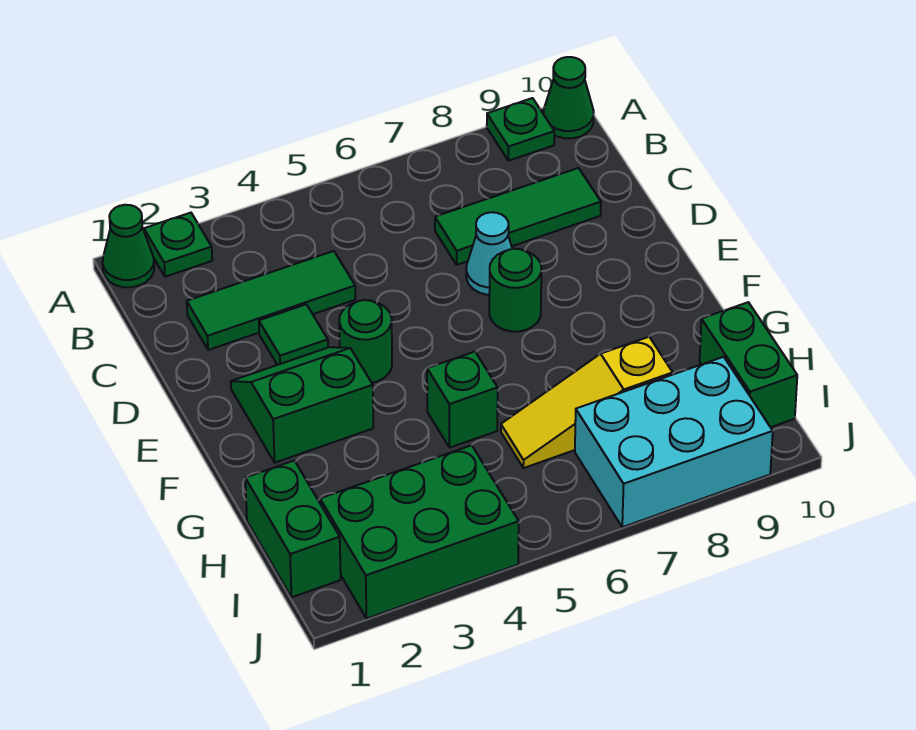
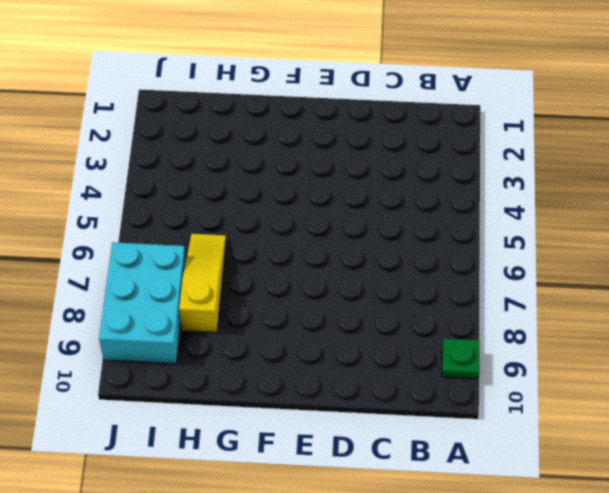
none -> green cone A1 level 1
none -> green plate A2 level 1
none -> green cone A10 level 1

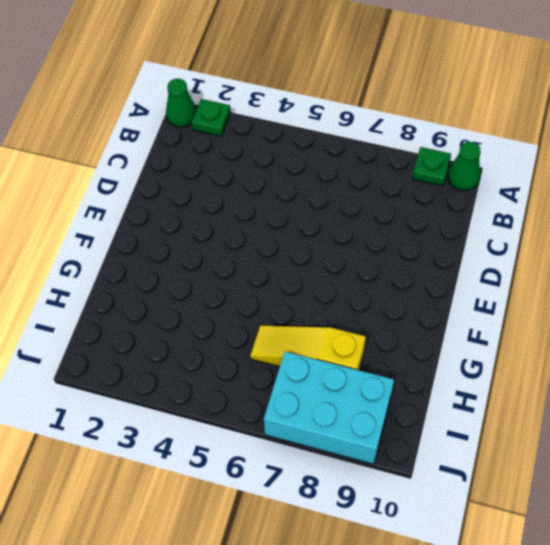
none -> green tile C2:C4 level 1
none -> green tile C7:C9 level 1
none -> green tile D3 level 1

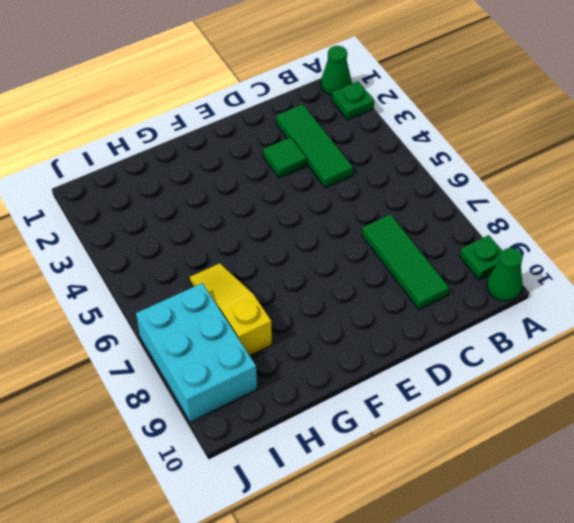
none -> cyan cone D7 level 1
none -> green slope E2:F3 level 1 top F
none -> green round brick E4 level 1

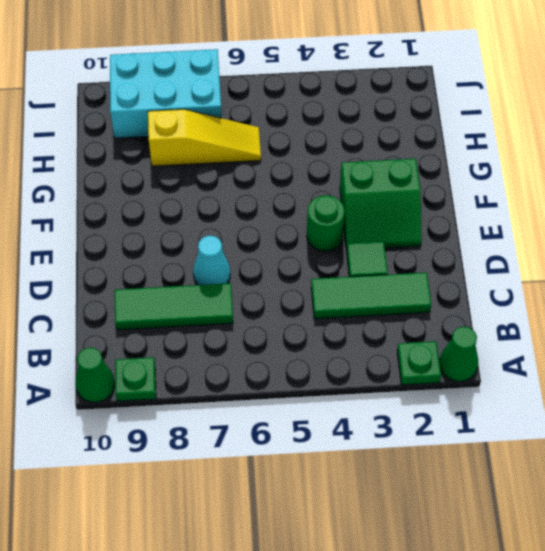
none -> green round brick E7 level 1
none -> green brick G5 level 1
none -> green brick H1:I1 level 1

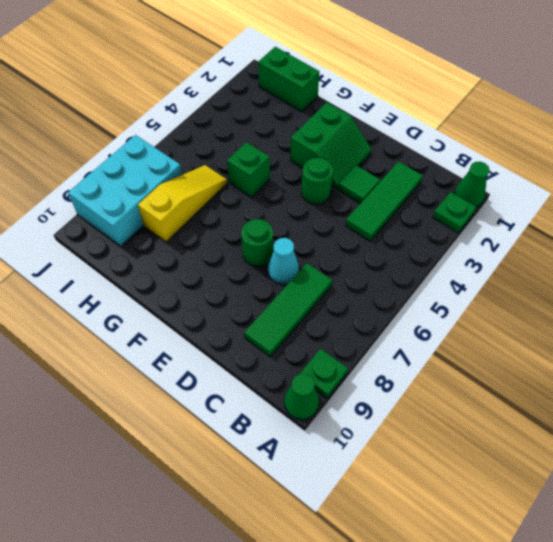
none -> green brick H10:I10 level 1
none -> green brick I2:J4 level 1

